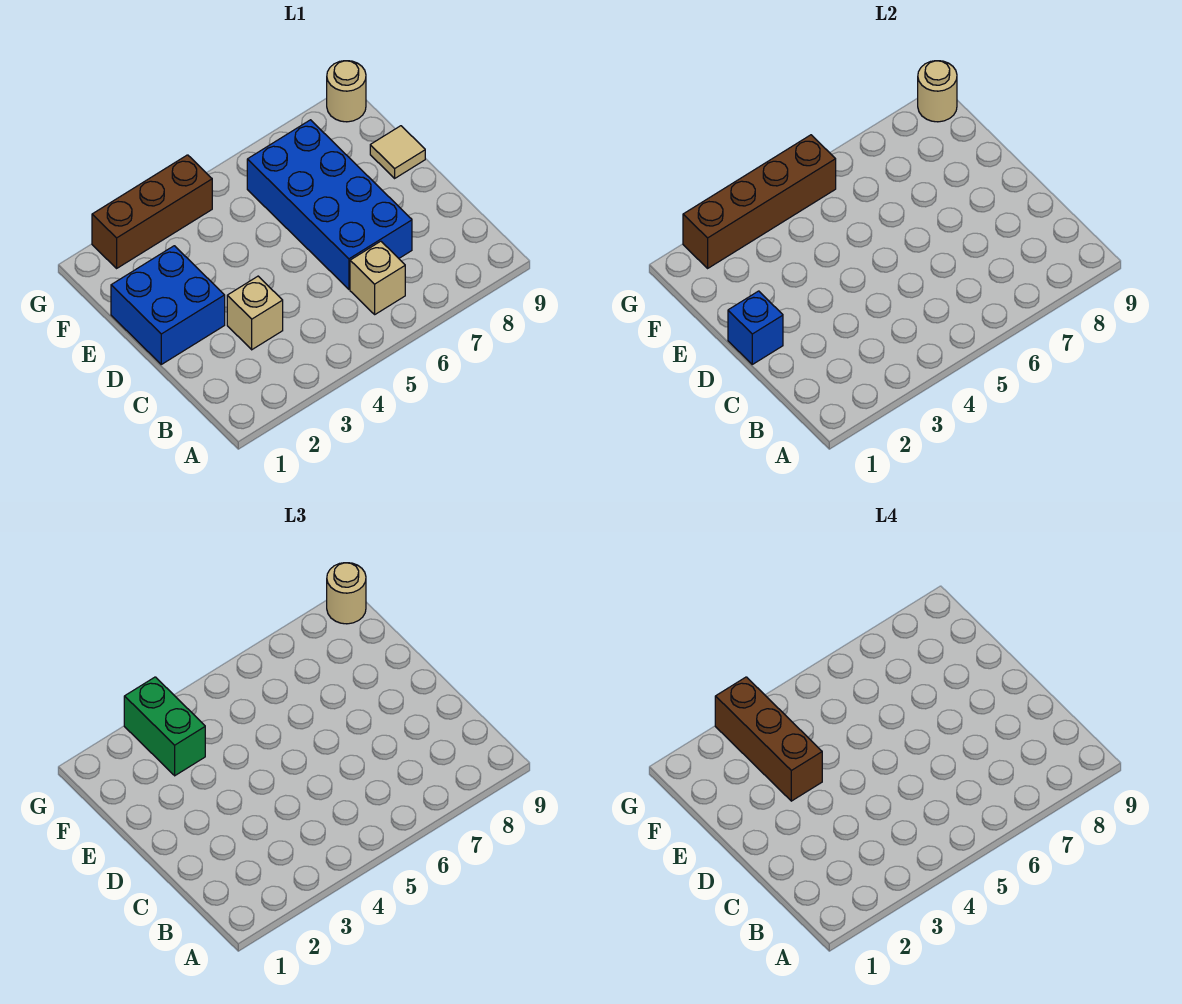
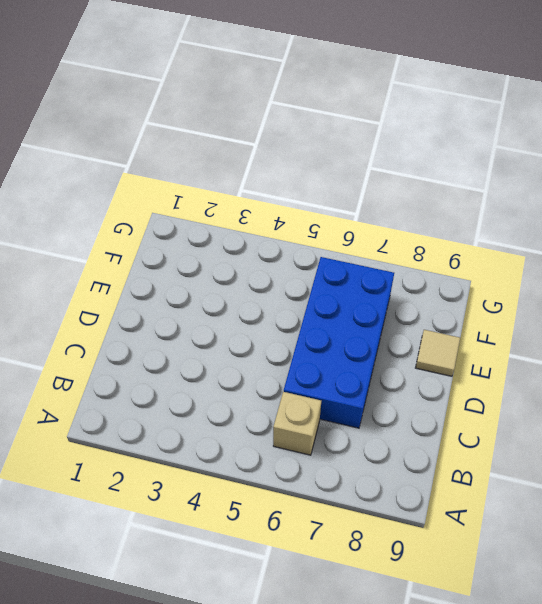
none -> tan brick C3 level 1
none -> blue brick D1:E2 level 1
none -> brown brick G2:G4 level 1

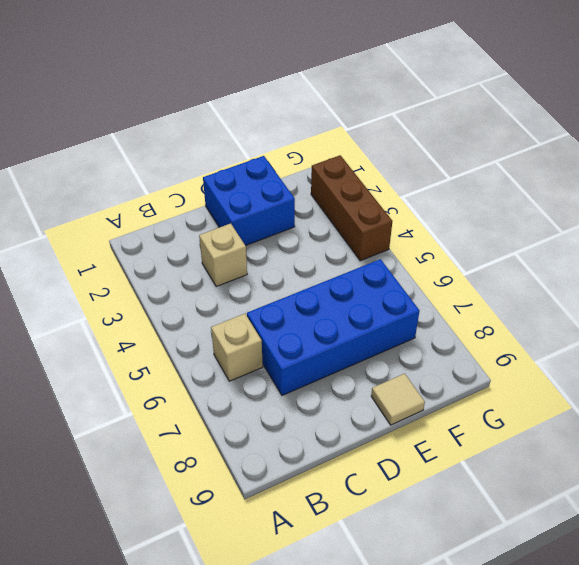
none -> tan round brick G9 level 1
none -> blue brick D1 level 2
none -> brown brick G2:G5 level 2

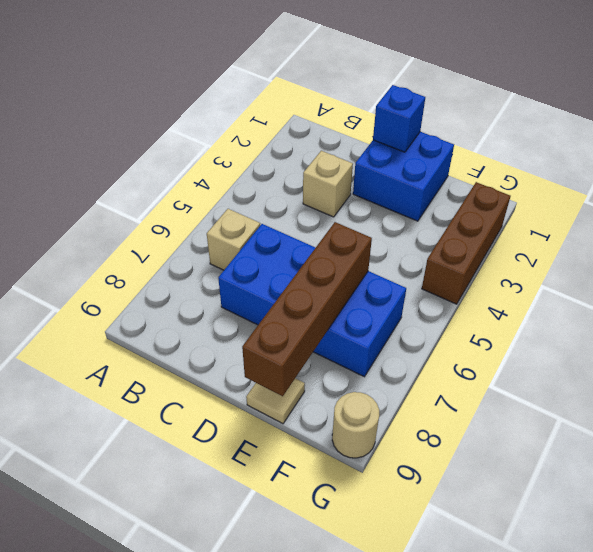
brown brick E6:E9 level 2 -> brown brick G2:G5 level 2
none -> tan round brick G9 level 2
none -> green brick F3:G3 level 3
none -> tan round brick G9 level 3

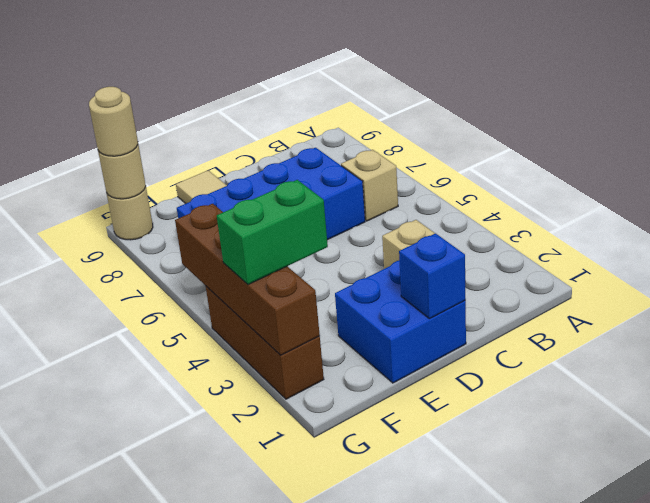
none -> brown brick E3:G3 level 4

